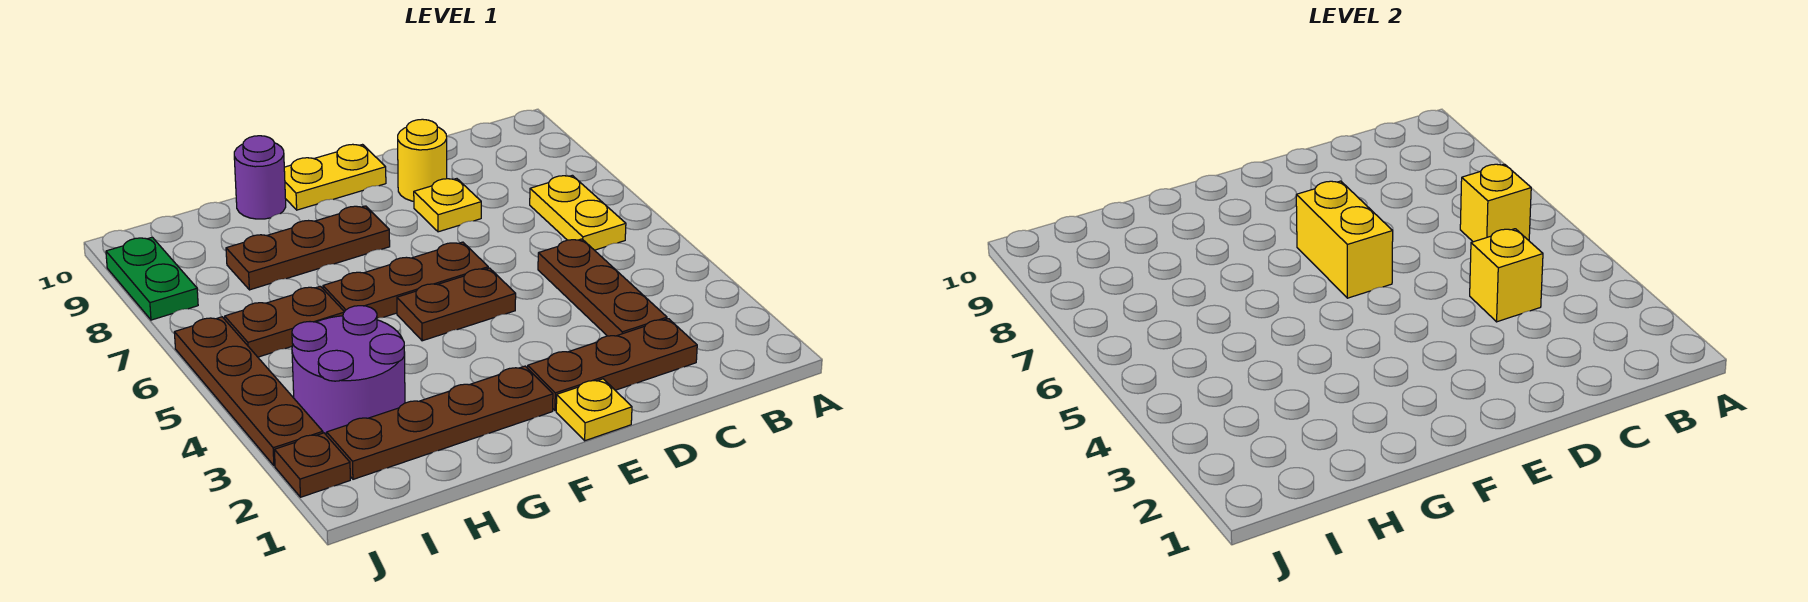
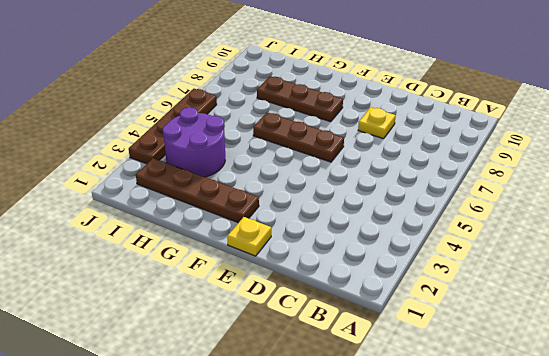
none -> yellow plate B6:B7 level 1
none -> brown plate C2:E2 level 1
none -> brown plate C3:C5 level 1

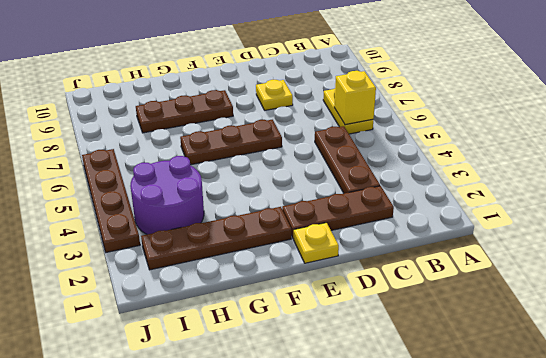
none -> yellow round brick D9 level 1
none -> brown plate E5:F5 level 1
none -> yellow plate E10:F10 level 1

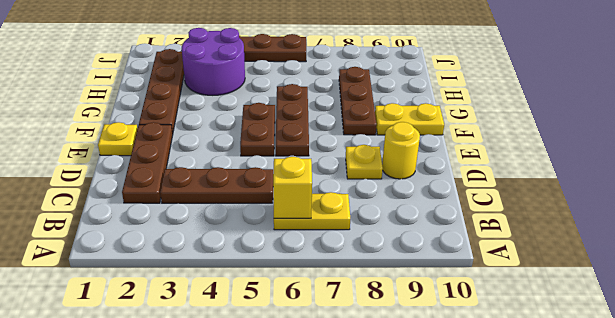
yellow plate F9:F10 level 1 -> yellow plate E10:F10 level 1
none -> purple round brick G10 level 1
none -> brown plate H6:I6 level 1
none -> brown plate J2 level 1

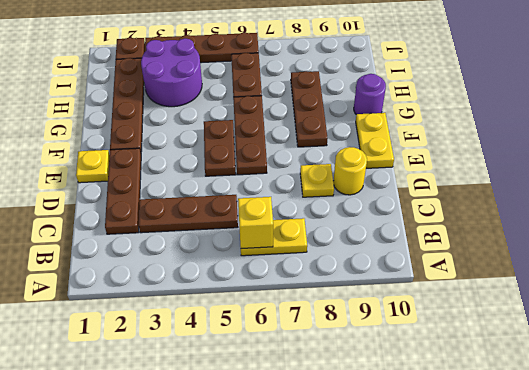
none -> green plate J8:J9 level 1
none -> yellow brick C4 level 2
none -> yellow brick E6:E7 level 2

